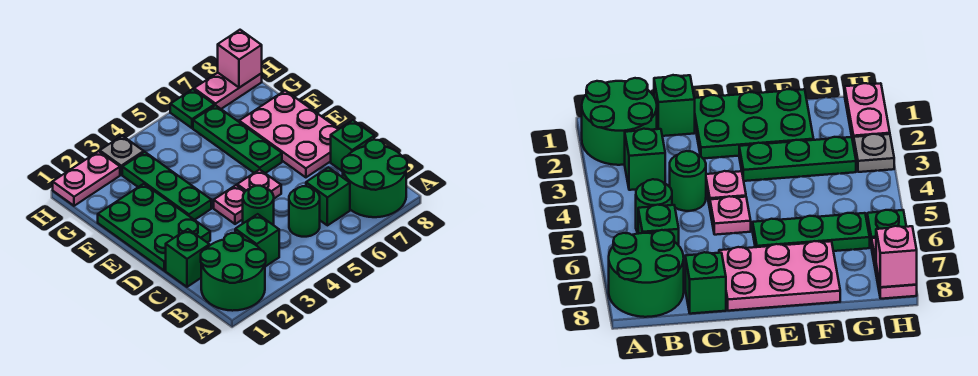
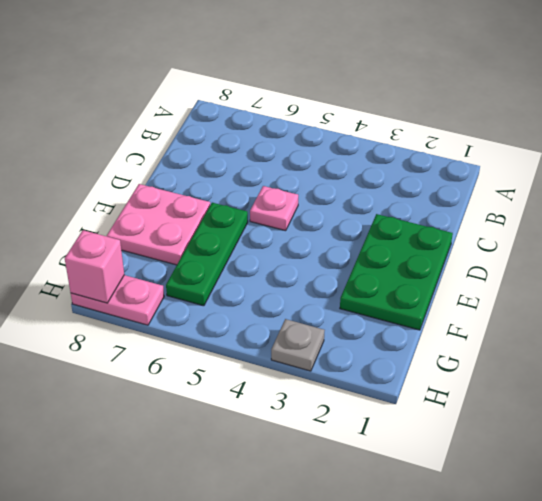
pink plate E7:F8 level 1 -> pink plate D7:F8 level 1
none -> green round brick A1:B2 level 1
none -> green round brick A7:B8 level 1
none -> green brick B3 level 1

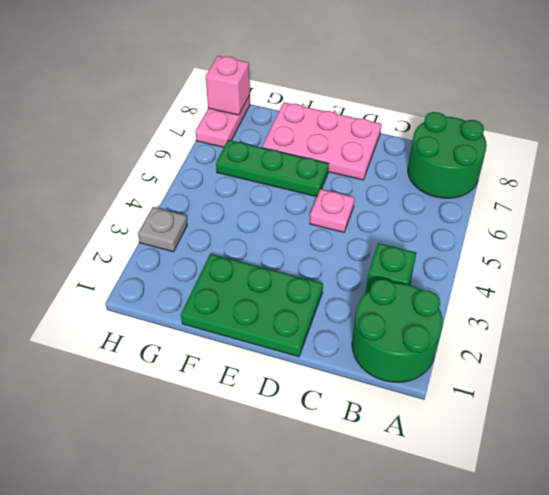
none -> green round brick B5 level 1
none -> green brick B6 level 1
none -> green brick C1 level 1

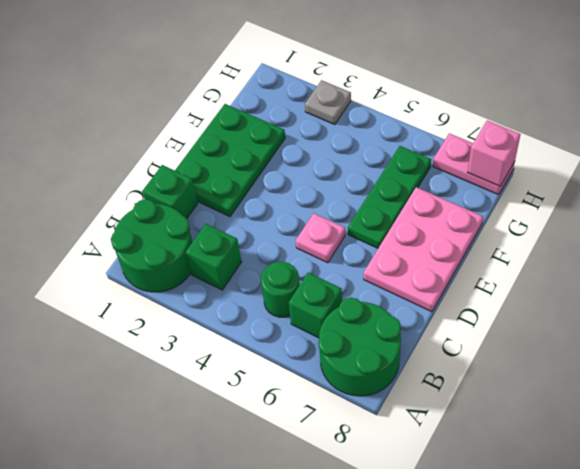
none -> green round brick C4 level 1
none -> green brick C8 level 1
none -> pink plate D4 level 1

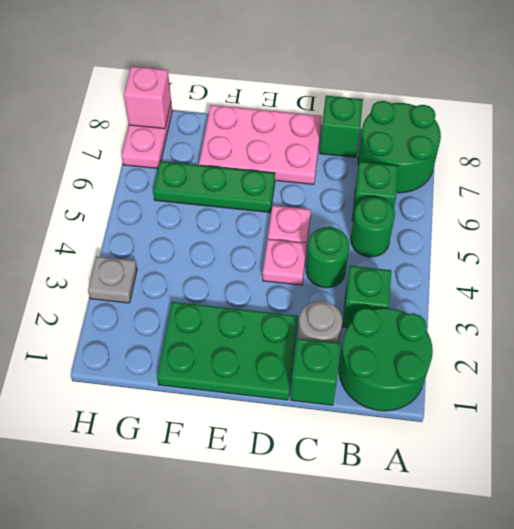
grey round brick C2 level 1 -> none
none -> green plate E3:G3 level 1
none -> pink plate H1:H2 level 1
none -> green plate H6 level 1

